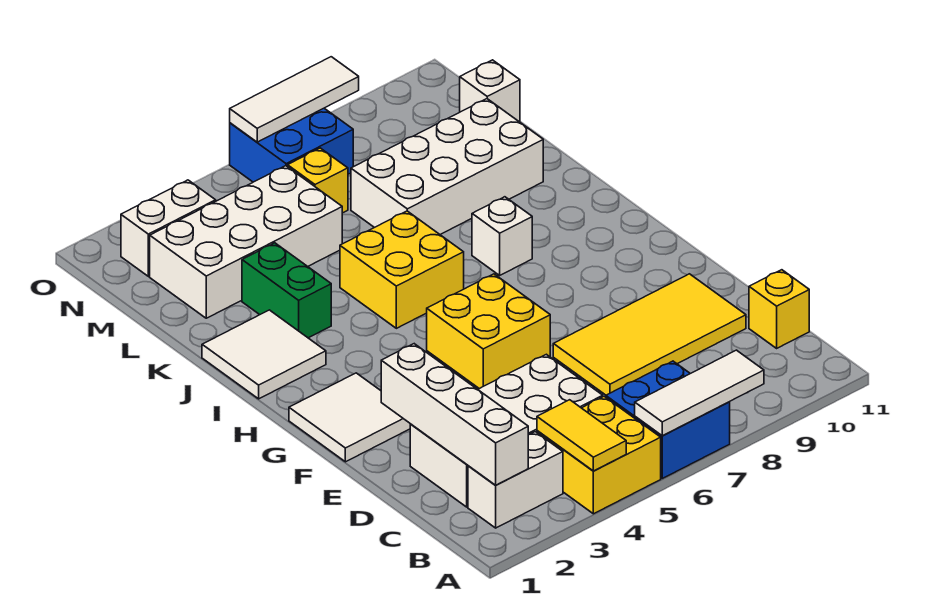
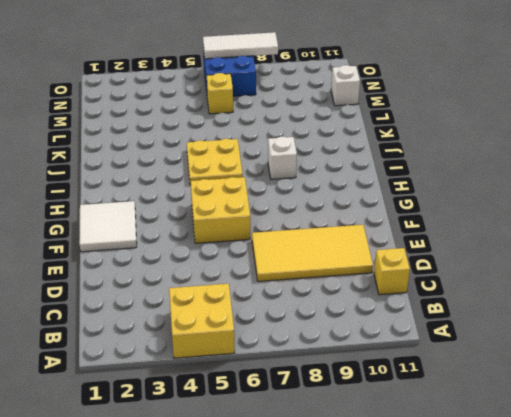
yellow plate I5:J6 level 1 -> yellow brick I5:J6 level 1
none -> blue brick A6:B7 level 1
none -> white brick B2:B3 level 1
none -> white brick C2:D5 level 1

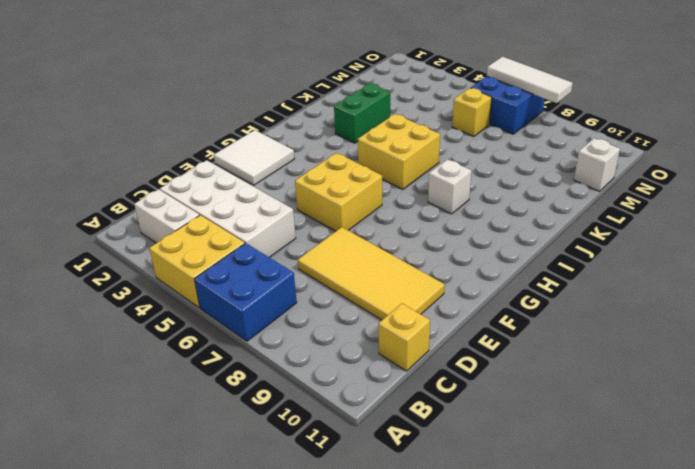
none -> white tile I1:J2 level 1
none -> white brick K7:L10 level 1
none -> white brick L2:M5 level 1

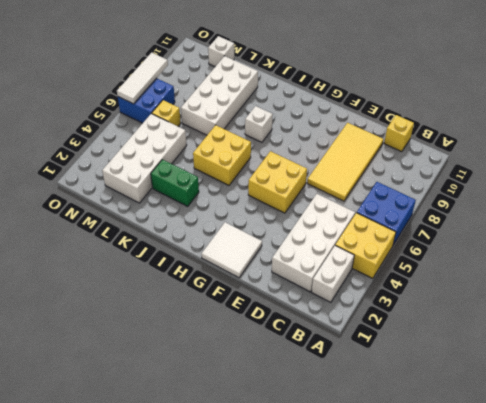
none -> white tile I1:J2 level 1
none -> white brick N2:N3 level 1
none -> yellow tile A4:B4 level 2

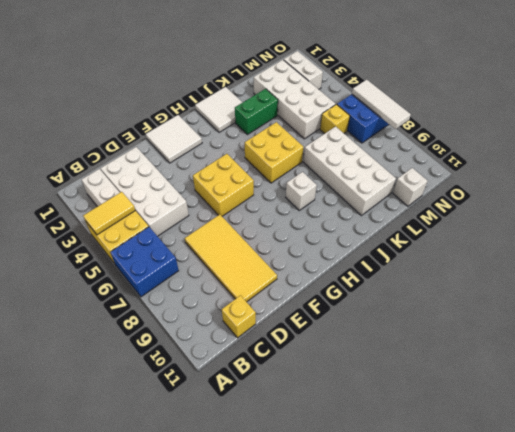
none -> white tile A6:A8 level 2
none -> white brick B2:E2 level 2

